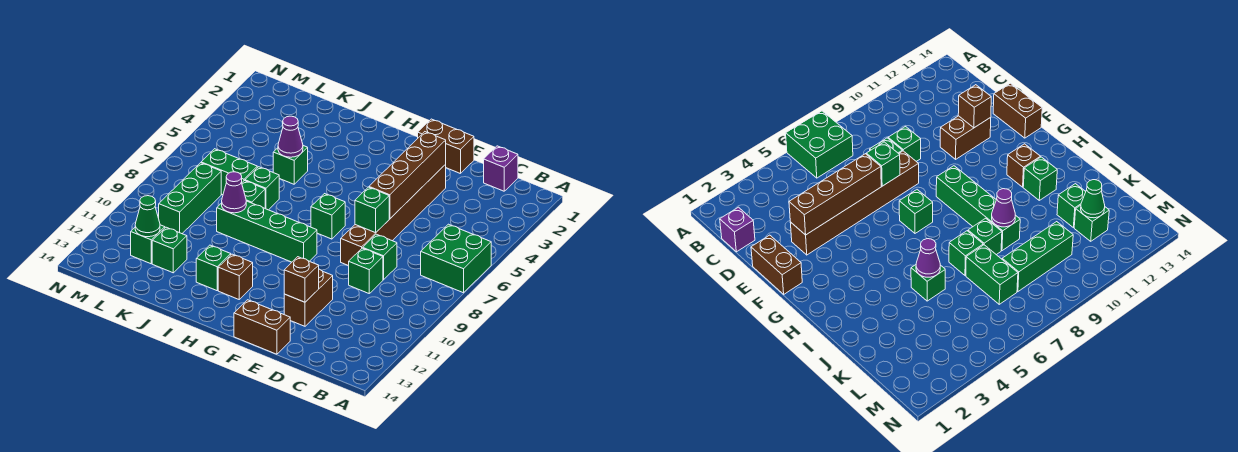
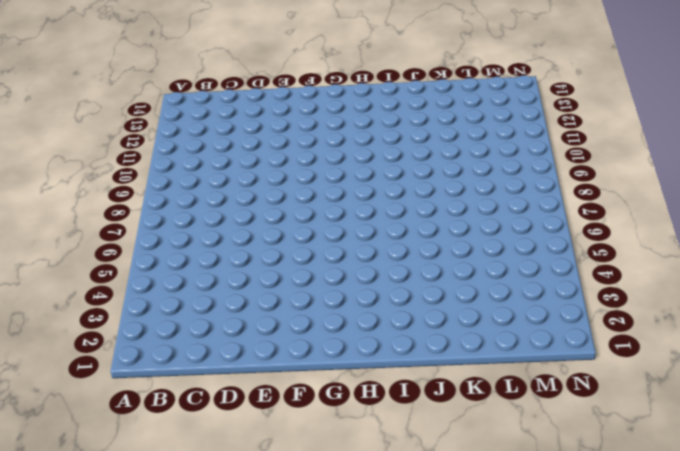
none -> green brick A6:B7 level 1
none -> purple brick C1 level 1
none -> green brick D8 level 1

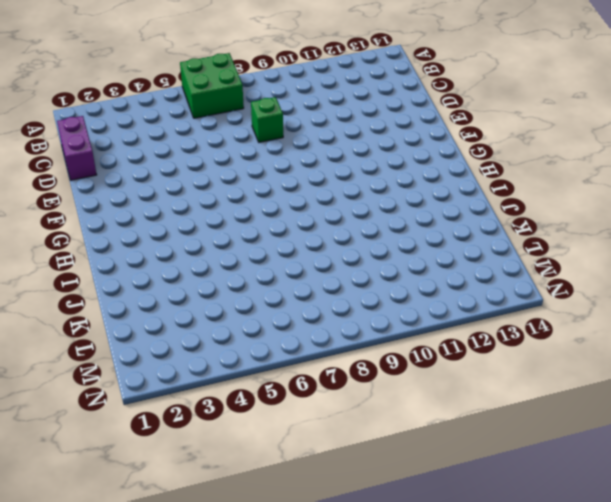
purple brick C1:D1 level 1 -> purple brick C1 level 1
none -> green brick D9 level 1
none -> brown brick E1:F1 level 1
none -> brown brick E3:E8 level 1

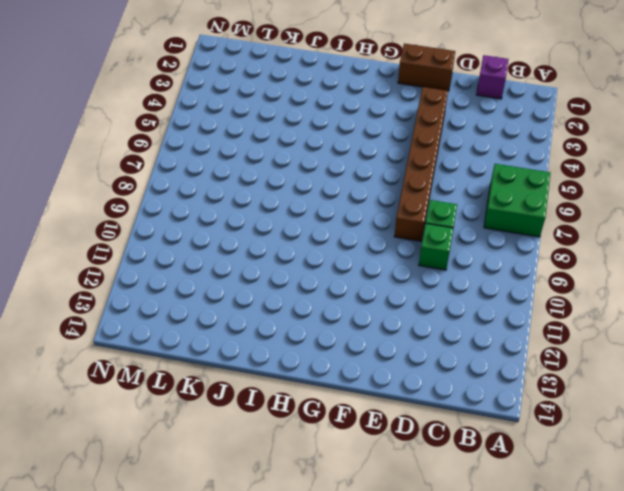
none -> brown brick E11:E12 level 1
none -> brown brick E14:F14 level 1
none -> green brick G7 level 1

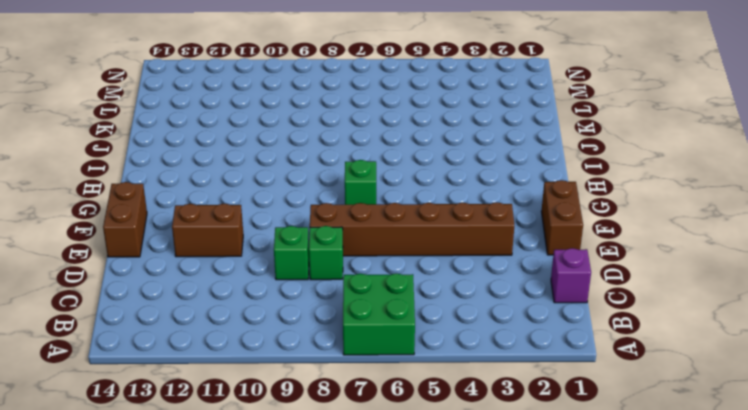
none -> green brick G9:J9 level 1
none -> brown brick H12 level 1
none -> green brick I12 level 1

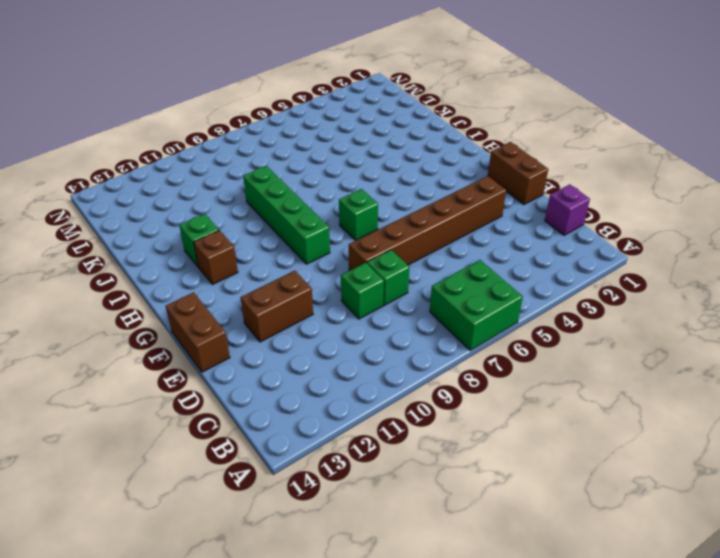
none -> green brick J5 level 1
none -> green brick J7 level 1
none -> green brick J8 level 1

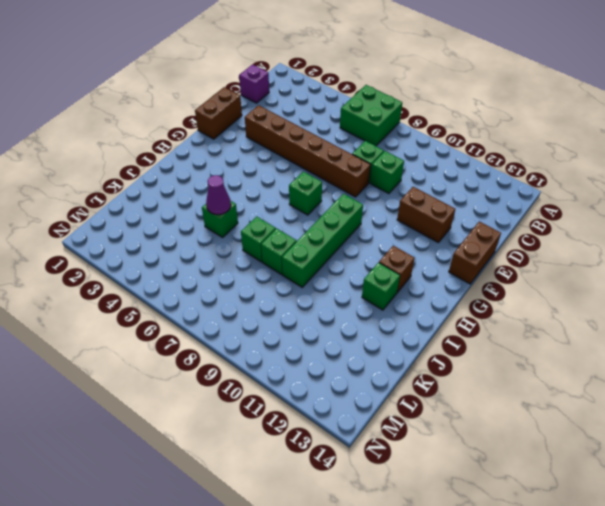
none -> green brick K7:L7 level 1
none -> green brick K12 level 1
none -> green brick L8:L10 level 1

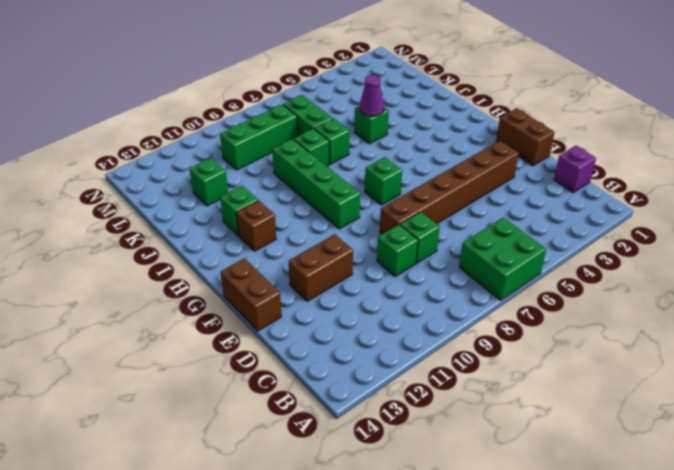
none -> green brick L12 level 1
none -> brown brick E3:E6 level 2
none -> green brick E7 level 2

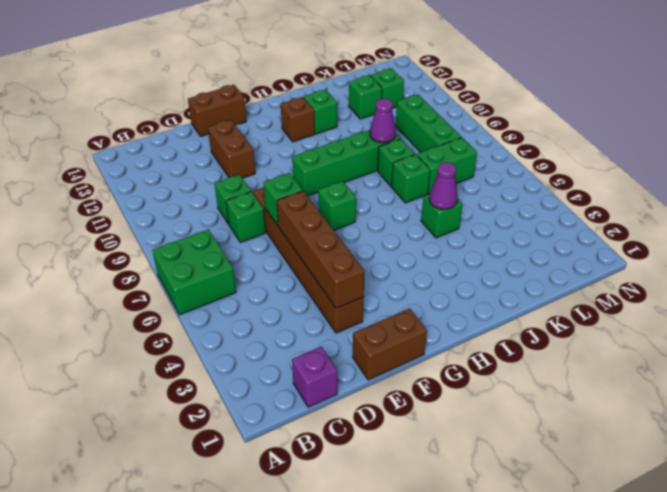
none -> brown brick E12 level 2
none -> green cone L12 level 2

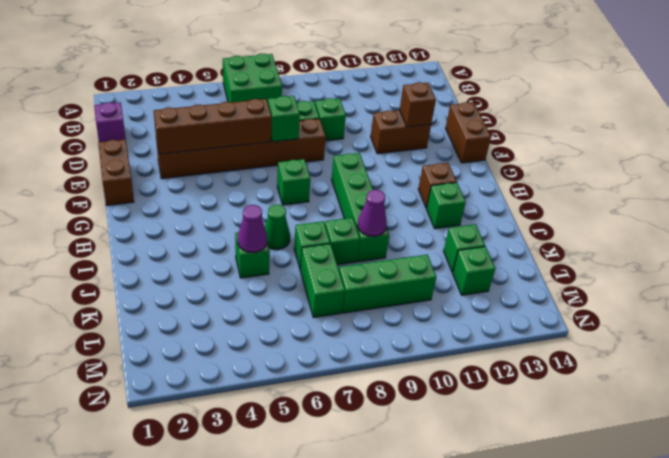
green cone I6 level 1 -> green cone L12 level 2

